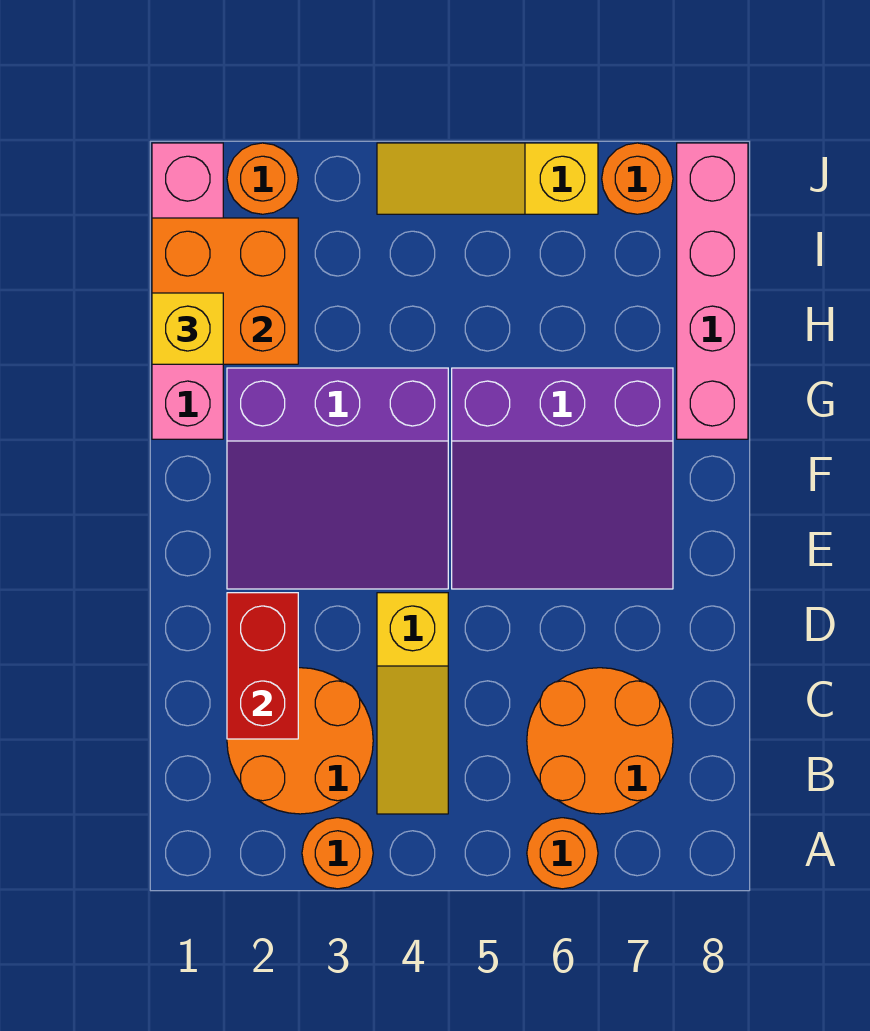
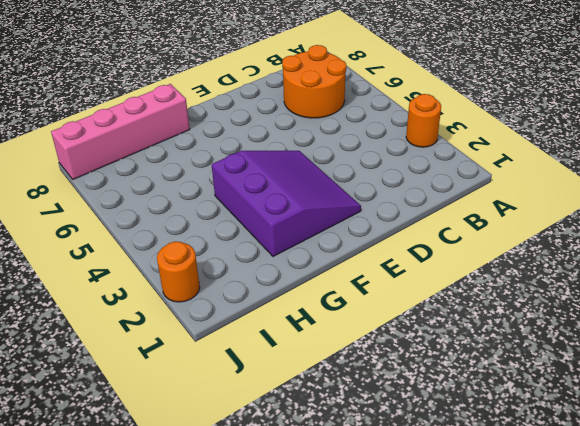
none -> orange round brick A6 level 1
none -> orange round brick B2:C3 level 1
none -> yellow slope B4:D4 level 1 top D

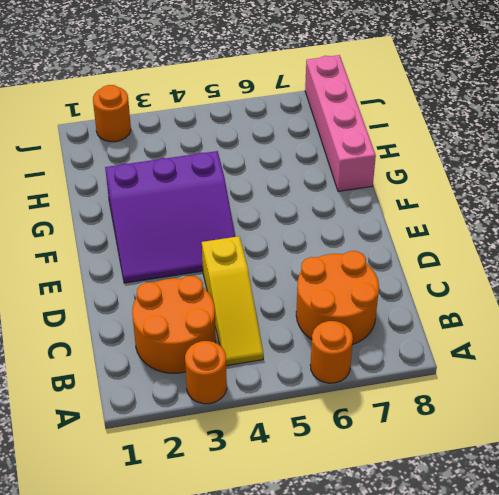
none -> purple slope E5:G7 level 1 top G
none -> pink brick G1:J1 level 1
none -> yellow slope J4:J6 level 1 top 6

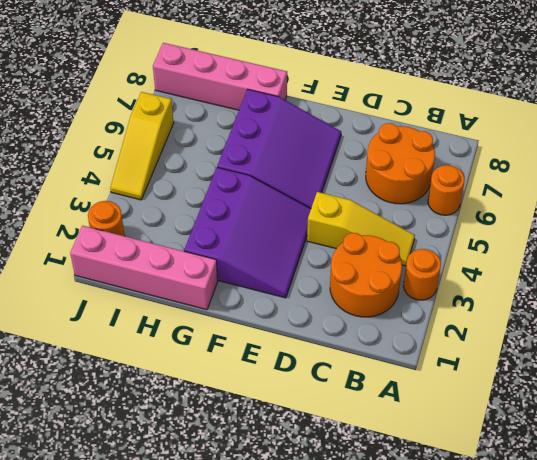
none -> orange round brick J7 level 1
none -> red brick C2:D2 level 2
none -> orange brick H1:I2 level 2

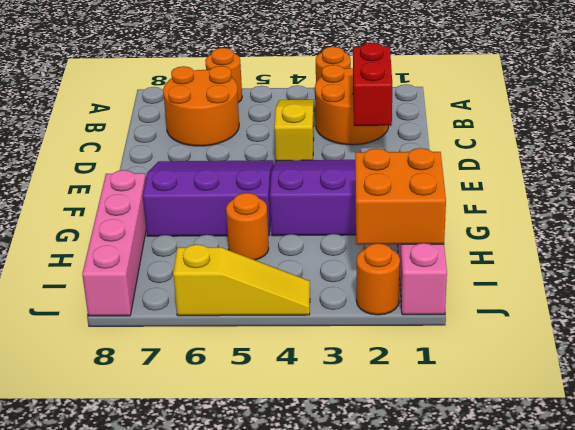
orange round brick H5 level 1 -> orange round brick J7 level 1
none -> yellow brick H1 level 3

